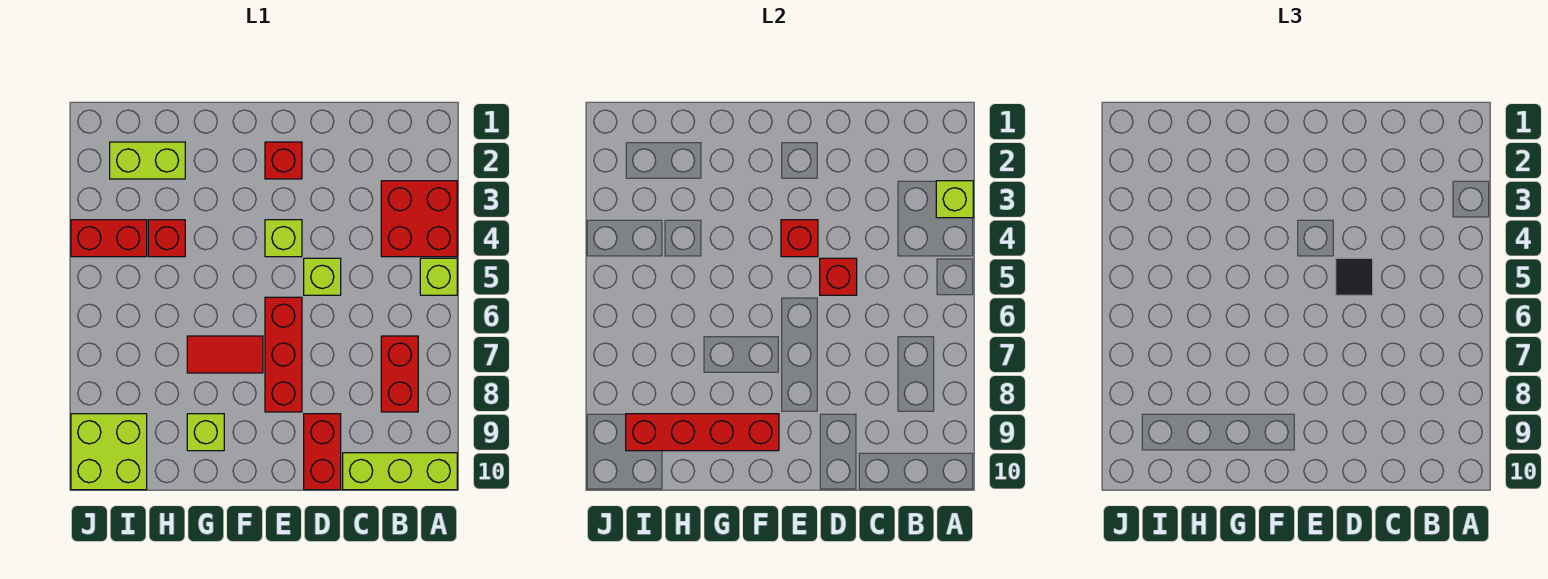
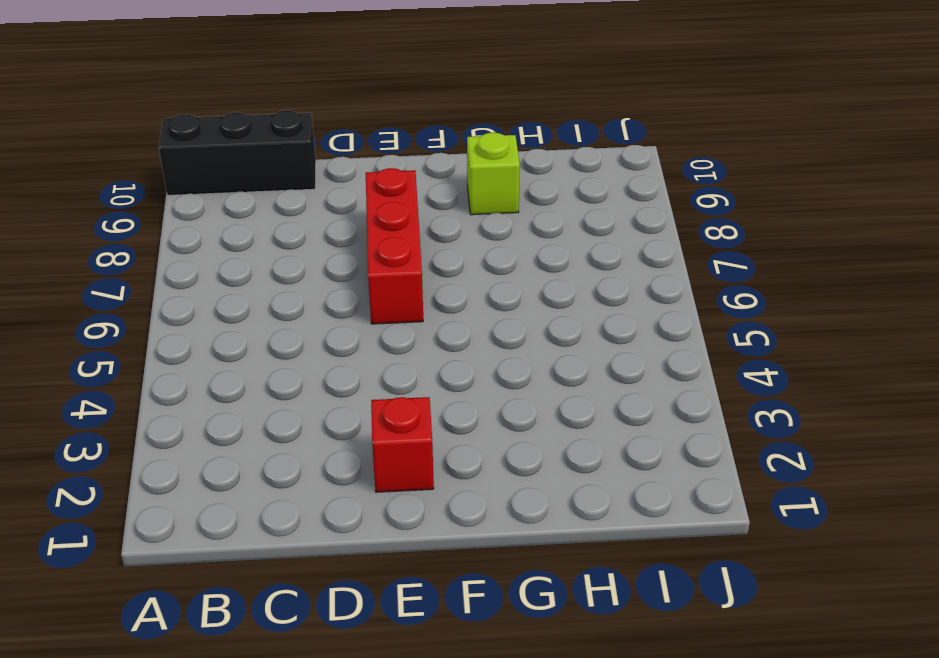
black brick A10:C10 level 1 -> lime brick A10:C10 level 1
none -> red brick A3:B4 level 1
none -> lime brick A5 level 1
none -> red brick B7:B8 level 1

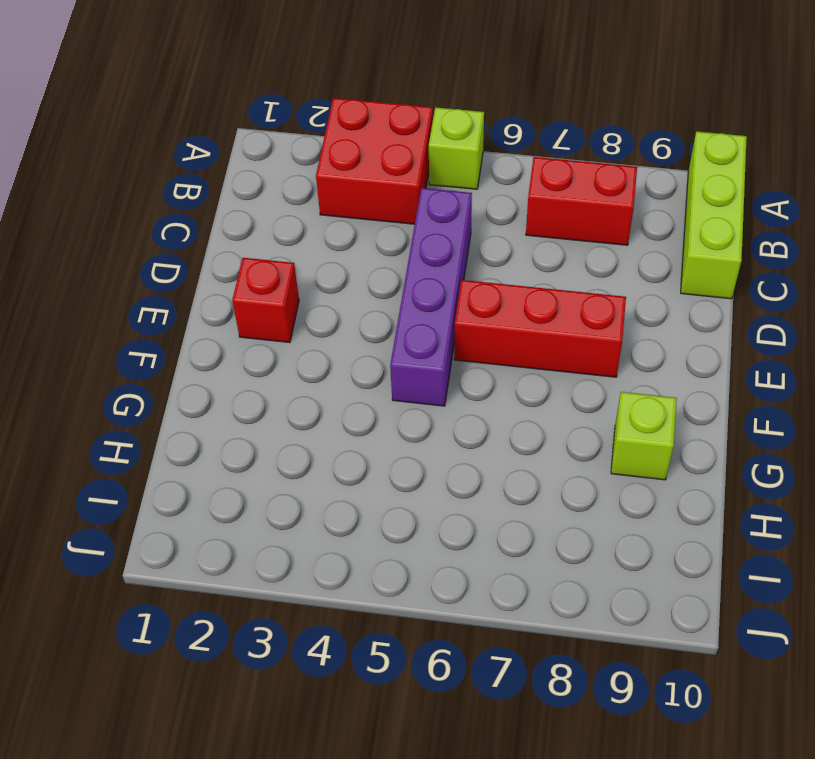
purple brick C5:F5 level 1 -> lime brick D5 level 1
none -> red brick D9:D10 level 1
none -> lime brick E4 level 1
none -> red tile F7:G7 level 1

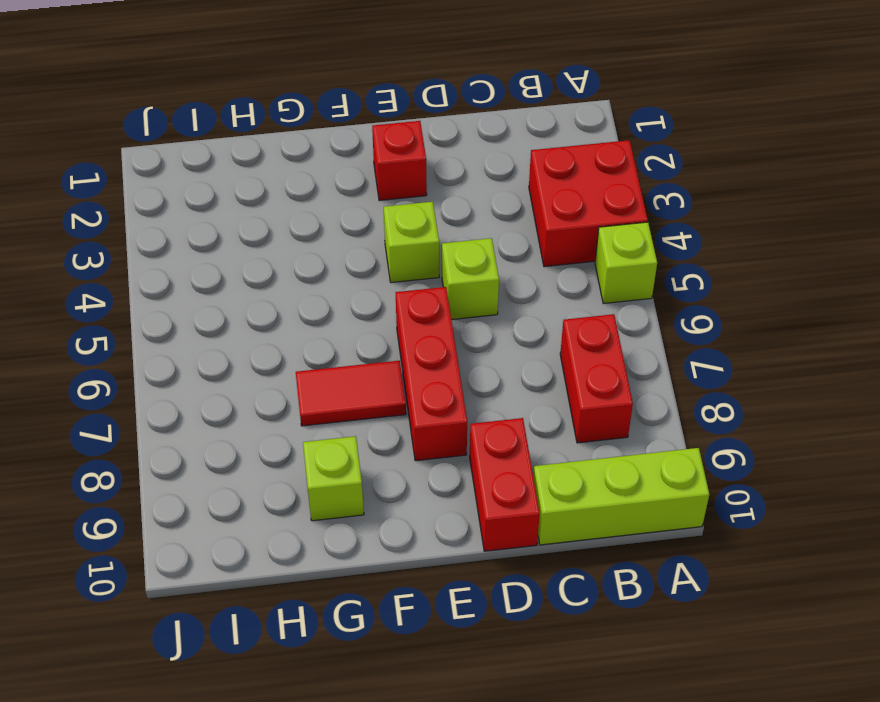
none -> lime brick H2:I2 level 1
none -> red brick H4 level 1
none -> red brick I4:J4 level 1

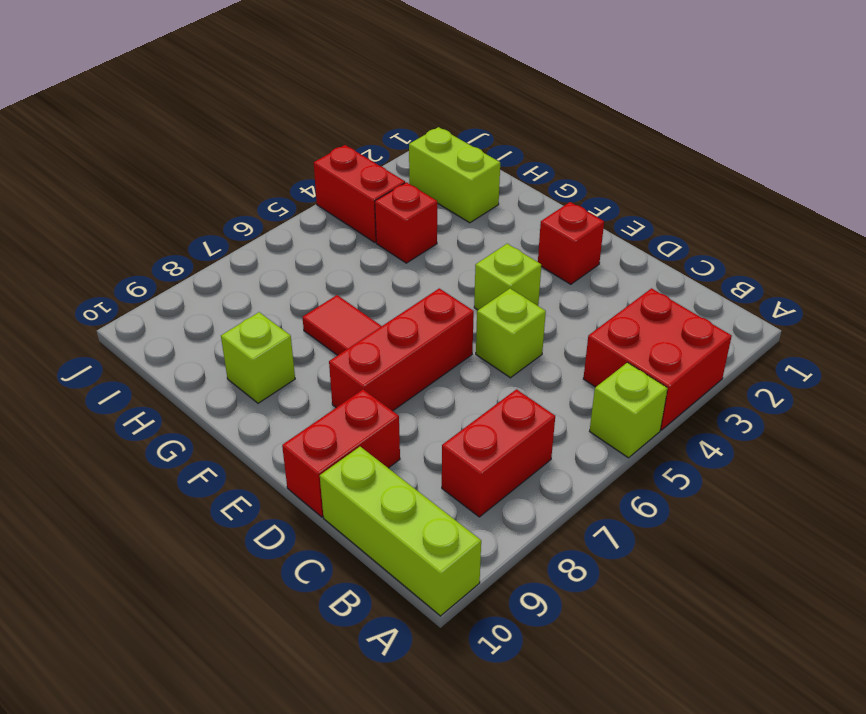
none -> lime brick I9:J10 level 1
none -> lime brick A3 level 2
none -> red brick D5 level 2

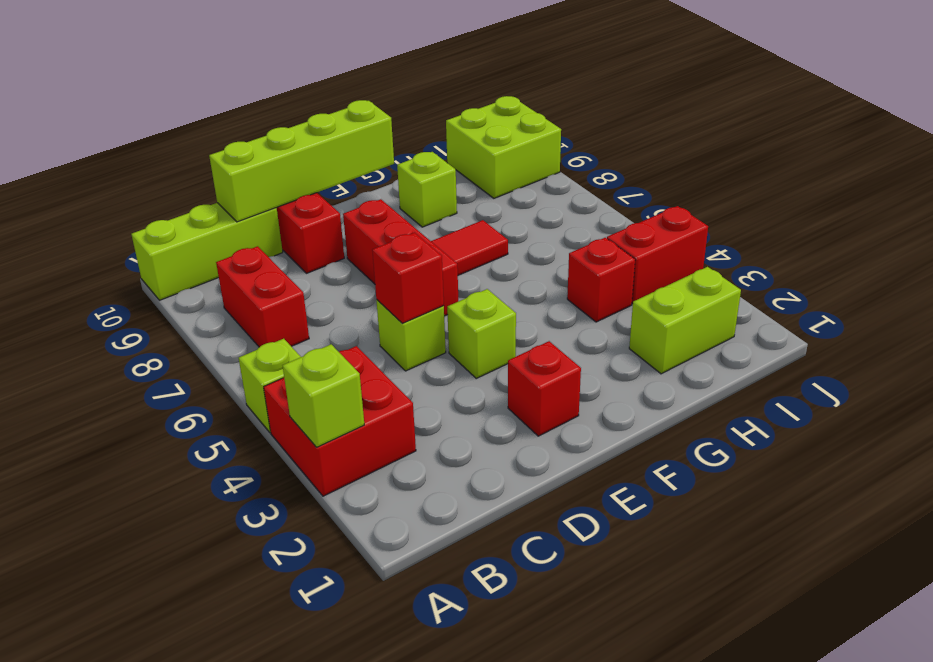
lime brick C10:F10 level 2 -> none
none -> red brick E4 level 2
none -> red brick F9:I9 level 2
none -> black tile D5 level 3

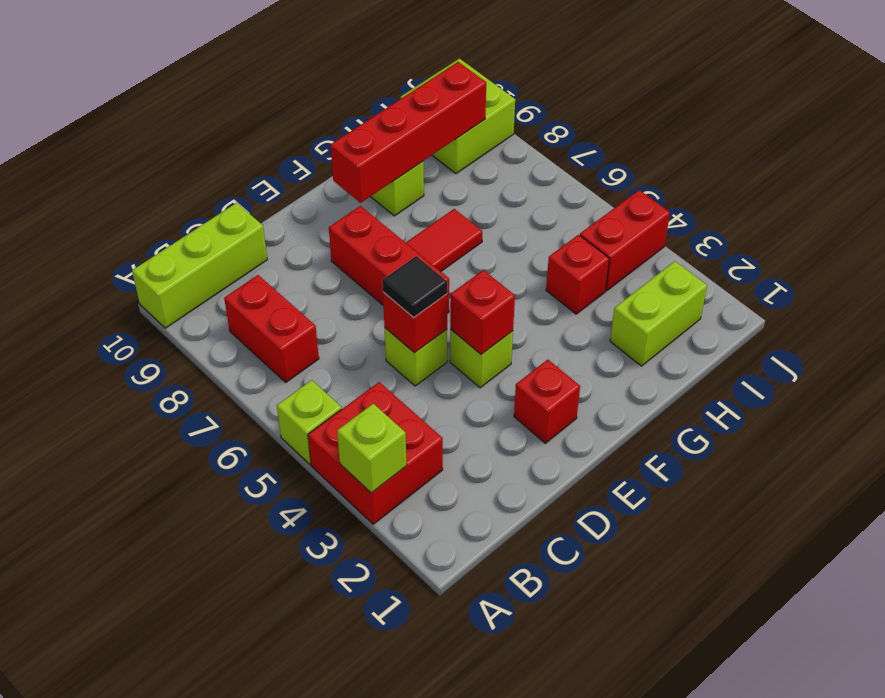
none -> red brick D9:D10 level 1

